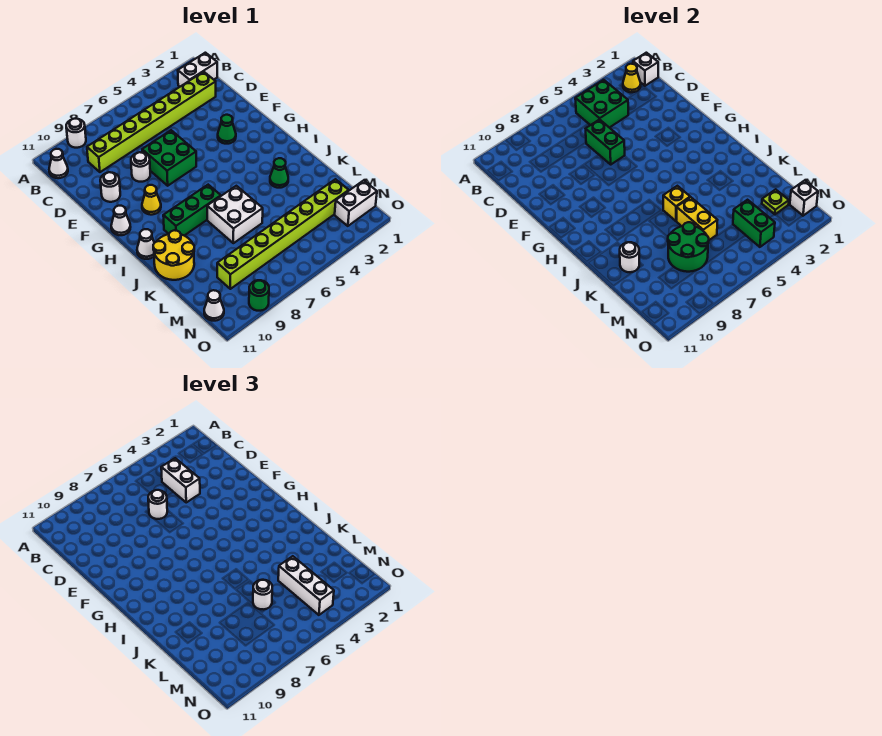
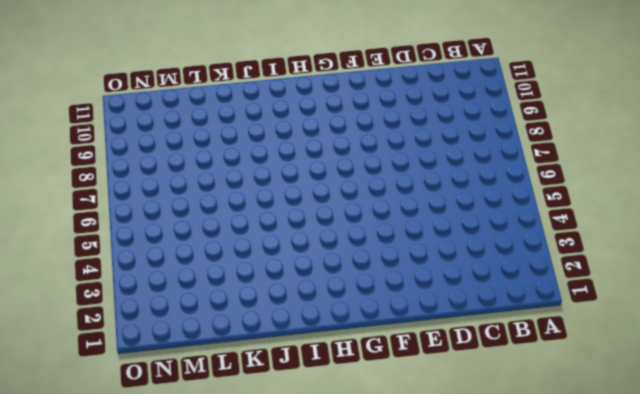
none -> white round brick A9 level 1
none -> white brick B1:B2 level 1
none -> white cone B11 level 1
none -> lime brick C2:C9 level 1

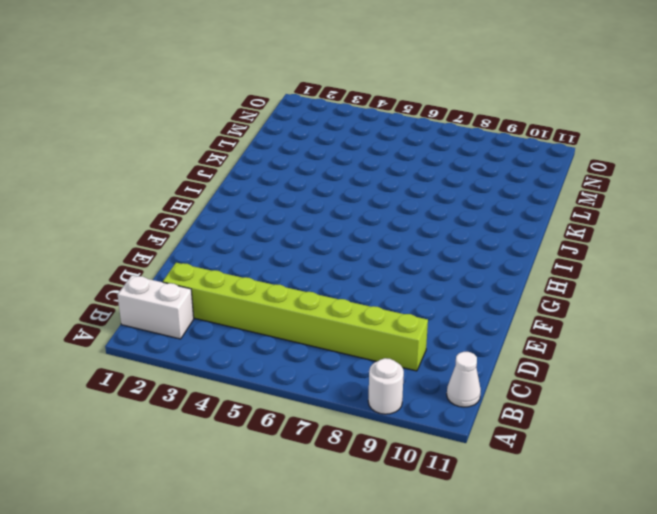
none -> green brick E6:F7 level 1
none -> white round brick E8 level 1
none -> white round brick E10 level 1
none -> green cone F3 level 1

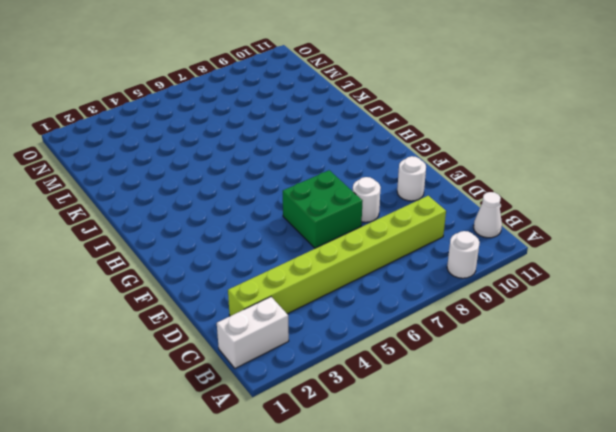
none -> green cone F3 level 1
none -> yellow cone G9 level 1
none -> white cone G11 level 1
none -> green brick I7:I9 level 1

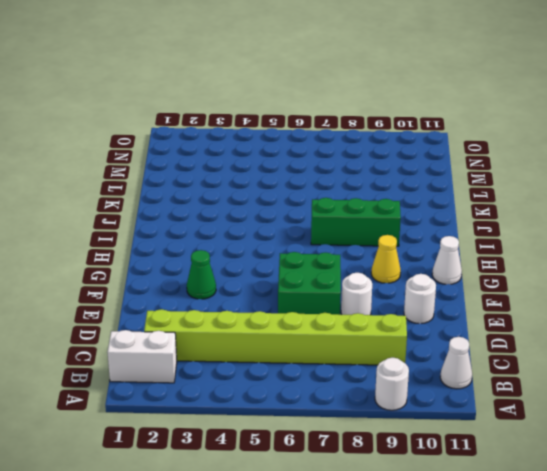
none -> white cone I11 level 1
none -> green cone J3 level 1
none -> white brick J6:K7 level 1
none -> yellow round brick J10:K11 level 1

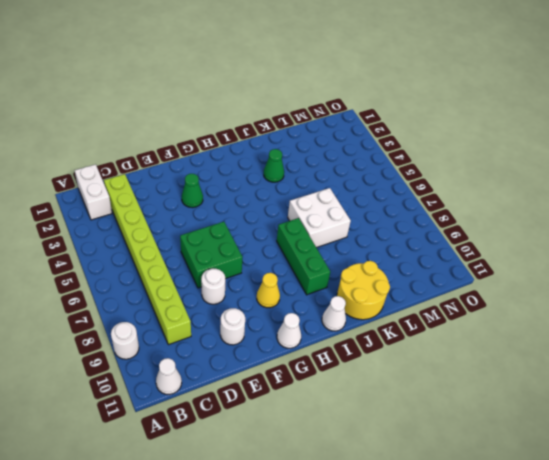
none -> lime brick M2:M9 level 1
none -> white brick N1:N2 level 1
none -> white cone N11 level 1
none -> green round brick O9 level 1

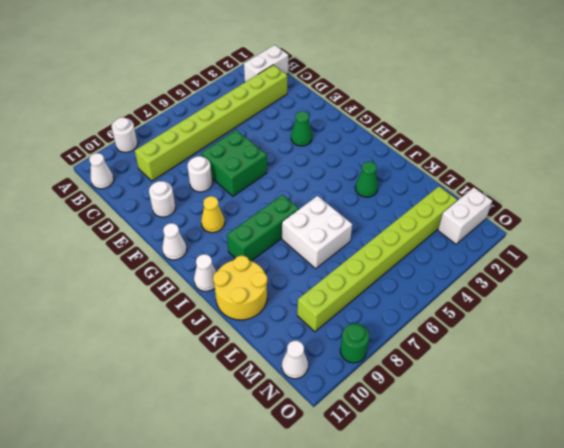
none -> white brick B1 level 2
none -> yellow cone B2 level 2
none -> green brick B4:C5 level 2
none -> green brick D6:E6 level 2

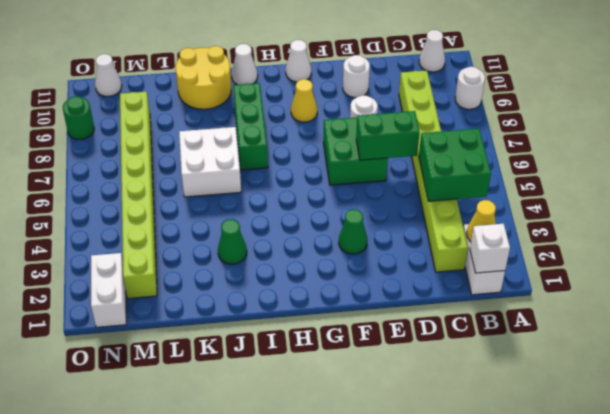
none -> yellow brick J6 level 2
none -> yellow brick K6:L6 level 2
none -> white round brick K10 level 2
none -> green round brick L7:M8 level 2

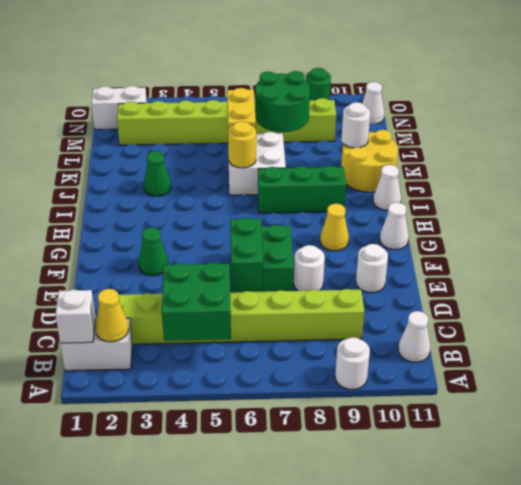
yellow round brick J6 level 2 -> yellow brick J6 level 2
none -> lime plate M2 level 2
none -> green brick M4:N4 level 2
none -> white brick N1 level 2
none -> white brick C4:D4 level 3

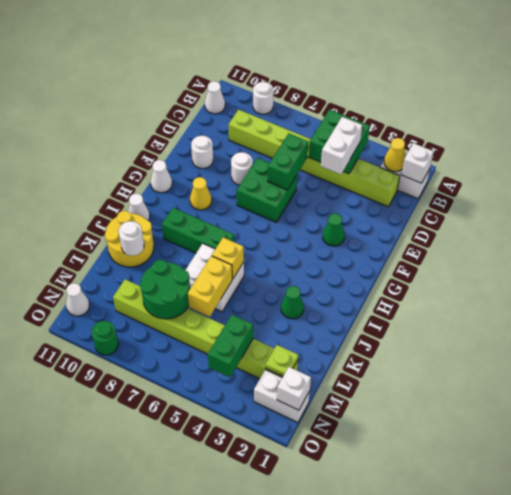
none -> white round brick D6 level 3
none -> white brick L4:N4 level 3
none -> white round brick L6 level 3

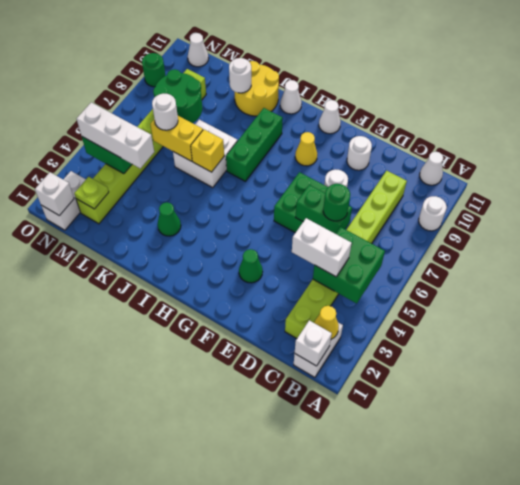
green round brick D6 level 3 -> white round brick D6 level 3

